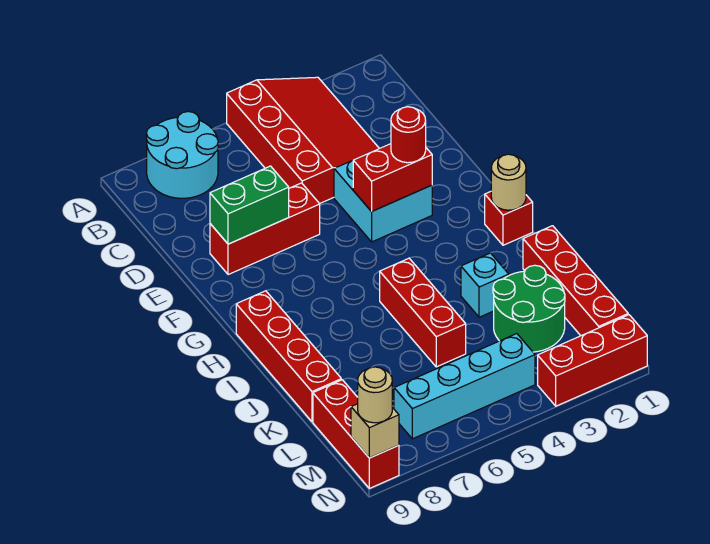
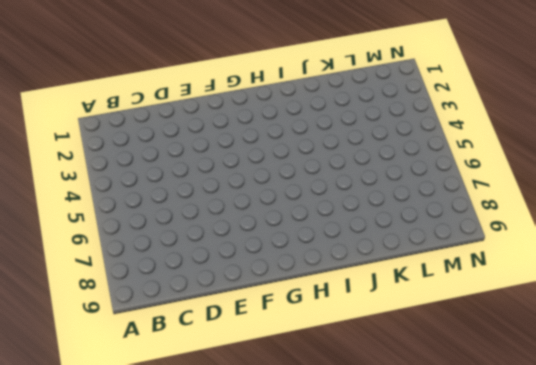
none -> red slope A3:D5 level 1 top 5
none -> cyan round brick A7:B8 level 1
none -> cyan brick E3:F4 level 1

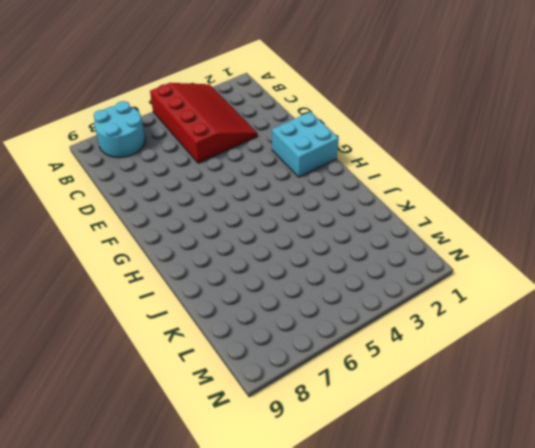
cyan brick F1:G2 level 1 -> cyan brick E3:F4 level 1
none -> red brick E6:E8 level 1
none -> red brick H1 level 1
none -> red brick H9:K9 level 1

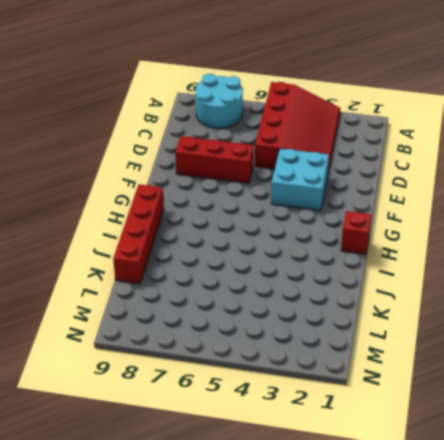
none -> red brick I5:K5 level 1
none -> red brick J1:M1 level 1
none -> cyan brick J3 level 1

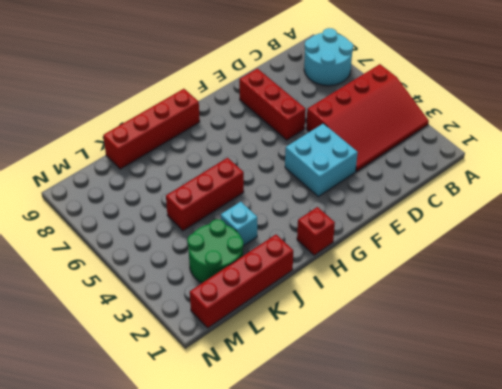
none -> red brick L9:N9 level 1
none -> cyan brick M4:M7 level 1
none -> red brick N1:N3 level 1

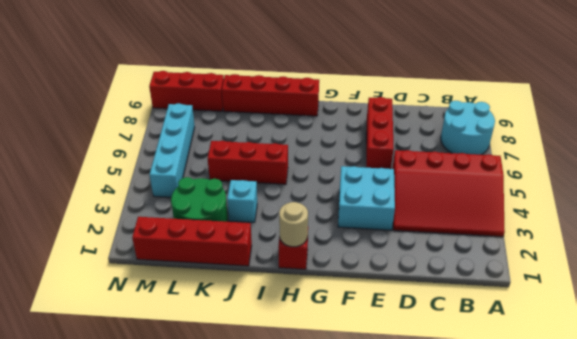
none -> red brick N1:N3 level 1
none -> green brick E7:E8 level 2
none -> red brick F3:F4 level 2

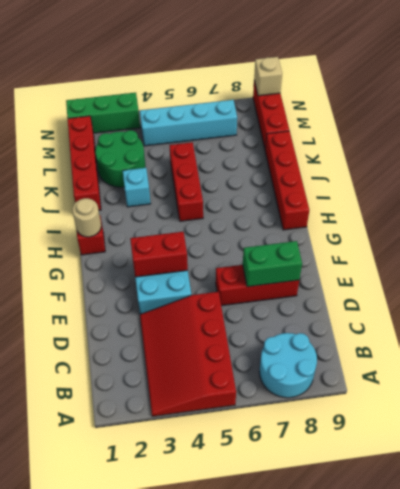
green brick N1:N3 level 1 -> red brick N1:N3 level 1
none -> red round brick F3 level 3
none -> tan round brick N9 level 3

